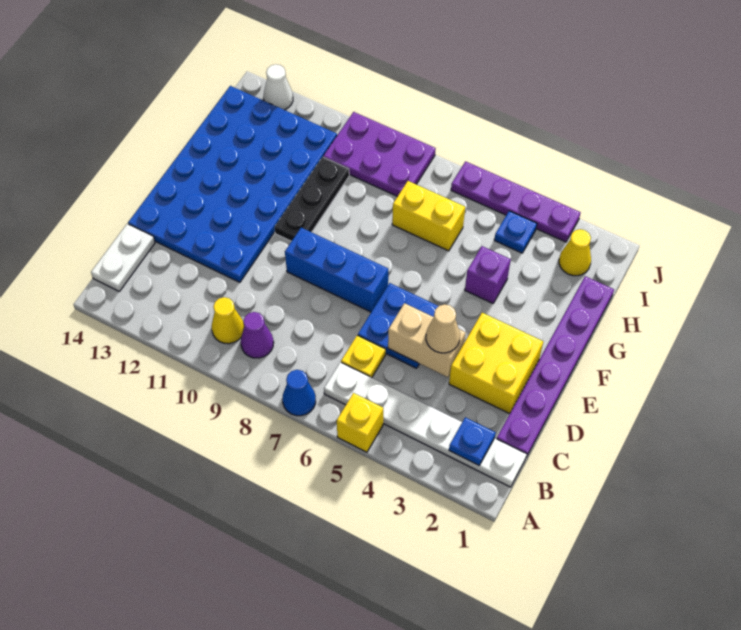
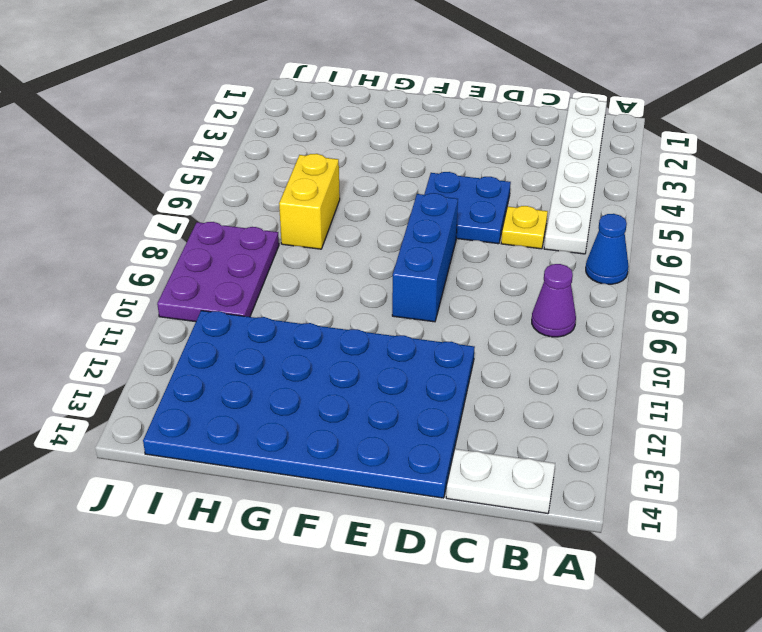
none -> yellow brick A5 level 1
none -> yellow cone B10 level 1
none -> purple plate C1:H1 level 1

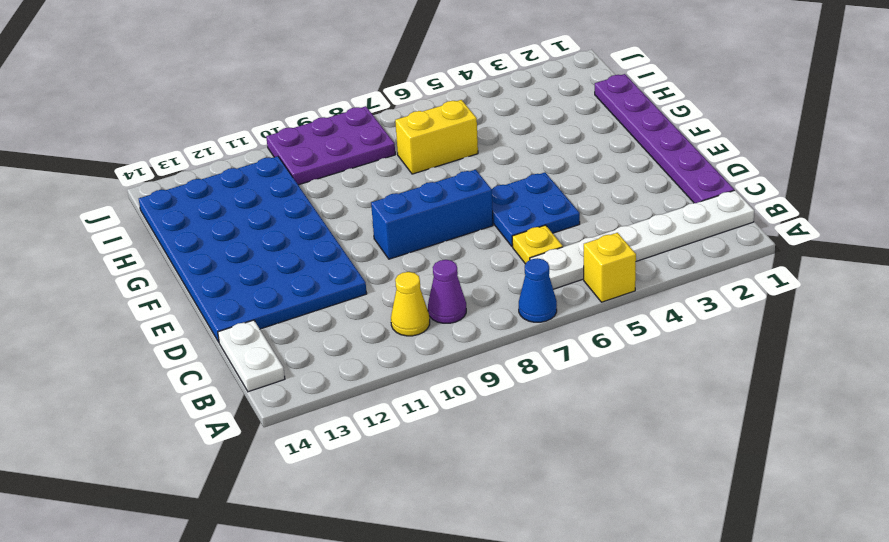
none -> yellow brick D2:E3 level 1
none -> black plate F10:H10 level 1
none -> purple brick G4 level 1

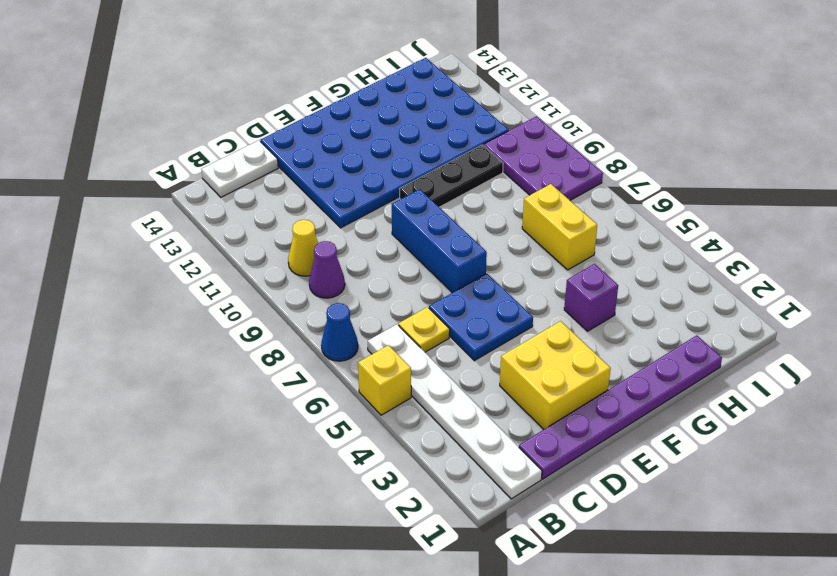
none -> yellow cone I2 level 1
none -> blue plate I4 level 1
none -> purple plate J3:J6 level 1

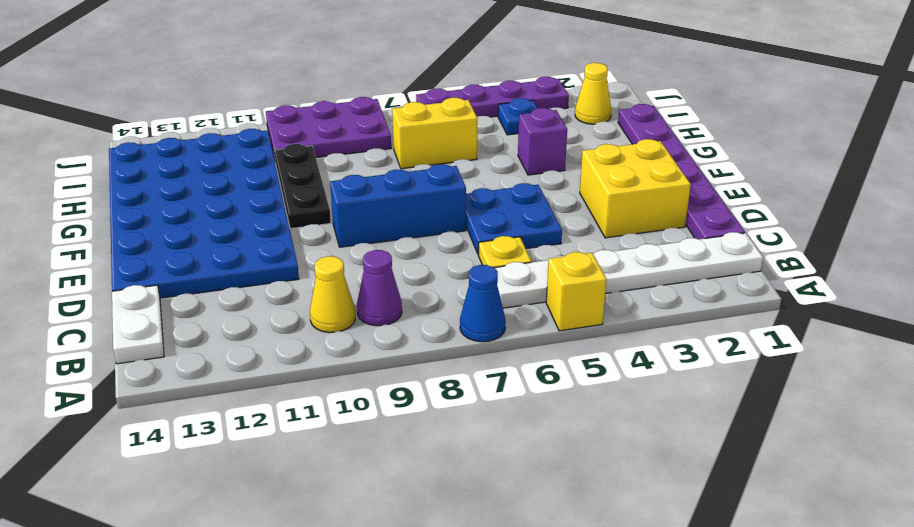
none -> white cone J13 level 1
none -> blue plate B2 level 2
none -> tan brick D4:D5 level 2

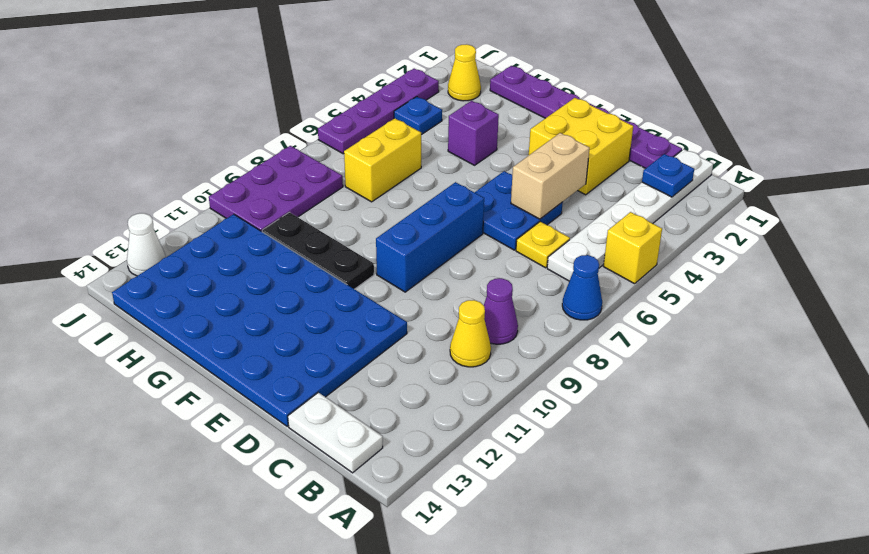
none -> tan cone D4 level 3

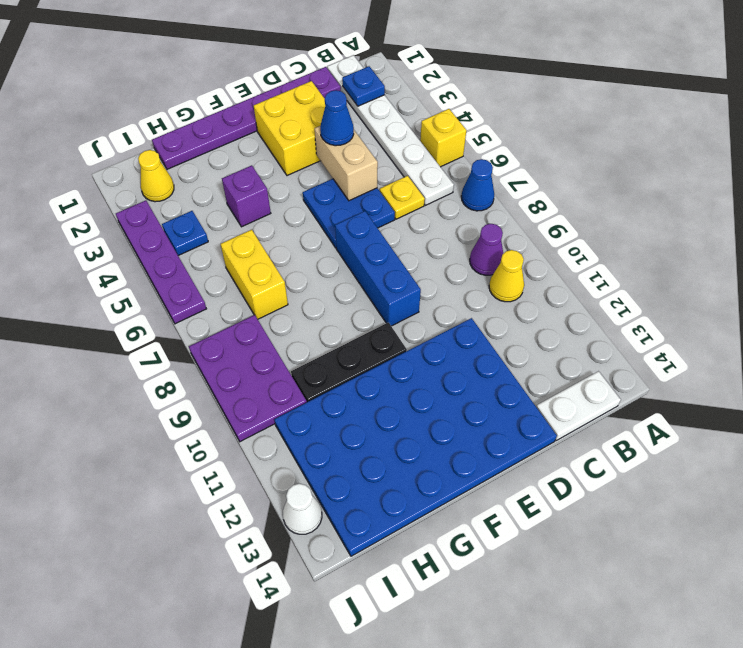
blue cone D4 level 3 -> tan cone D4 level 3

